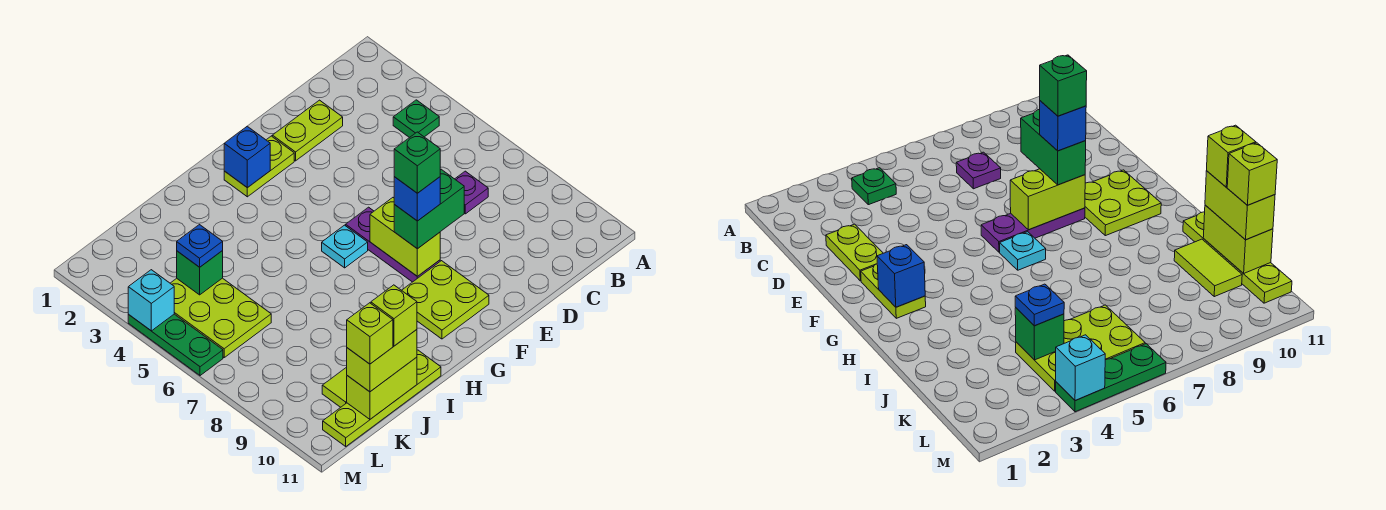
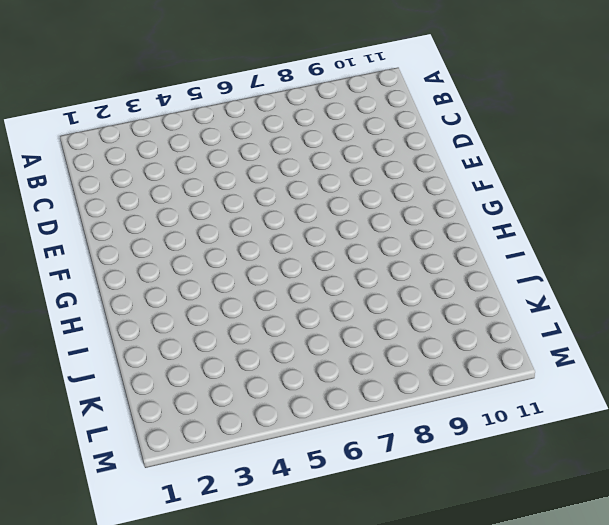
none -> green plate B4 level 1
none -> purple plate C7 level 1
none -> lime plate D2:E2 level 1

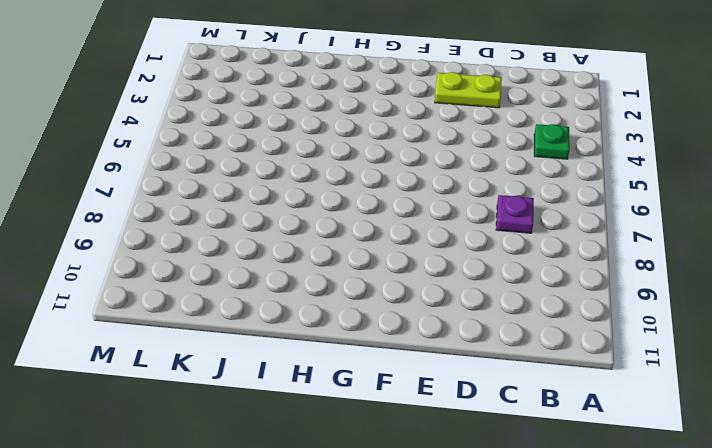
none -> lime plate F2:G2 level 1
none -> purple plate F6:F8 level 1
none -> lime plate F9:G10 level 1

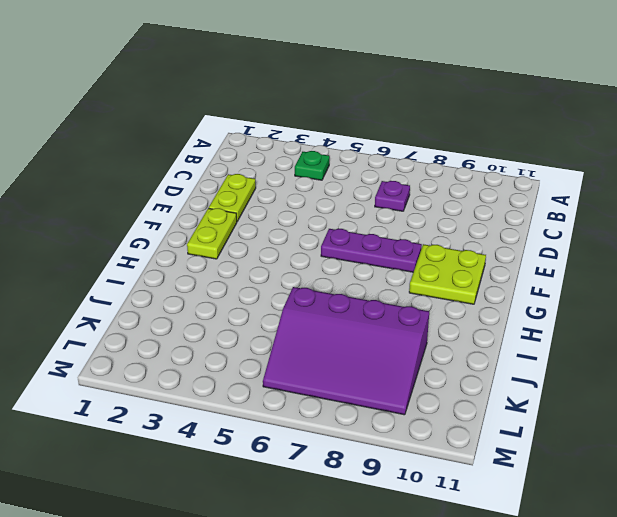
purple slope J6:L9 level 1 top J -> lime plate K4:L6 level 1
none -> cyan plate G6 level 1
none -> lime plate I11:L11 level 1
none -> lime tile J10:K10 level 1

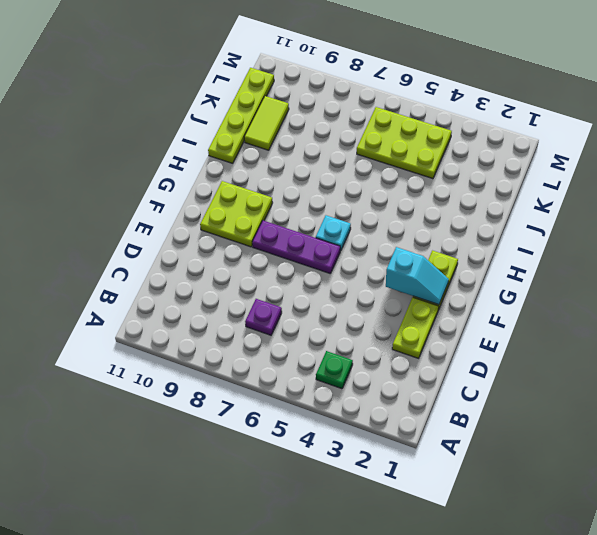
cyan slope F2:F3 level 2 top 3 -> none
none -> green plate M4:M6 level 1
none -> lime brick F7:F8 level 2
none -> blue brick G2 level 2

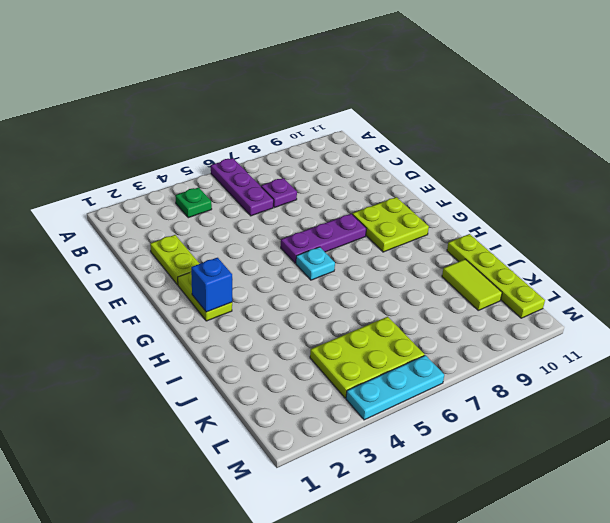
purple plate A6:C6 level 1 -> none
cyan plate M4:M6 level 1 -> green plate M4:M6 level 1
none -> lime brick F7:F8 level 2
none -> lime brick J11:K11 level 2
none -> green brick K4 level 2

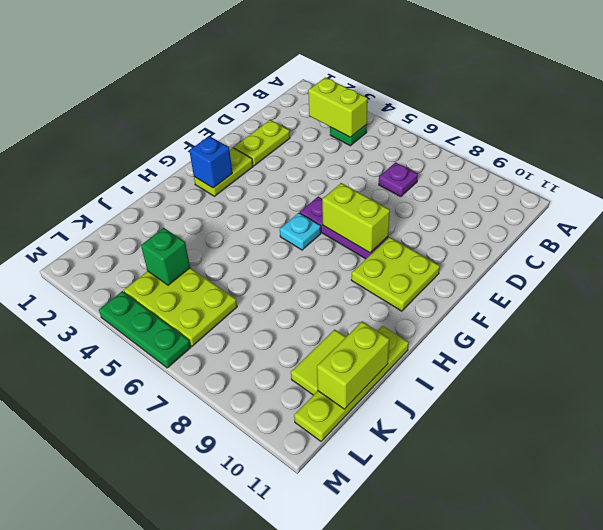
lime brick B3:B4 level 2 -> lime brick J11:K11 level 3
none -> cyan brick M4 level 2
none -> green brick E8:F8 level 3
none -> blue plate K4 level 3

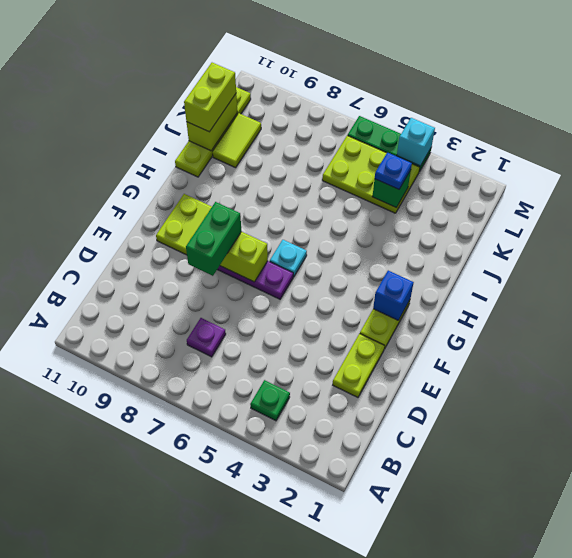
none -> blue brick F8 level 4
none -> lime brick J11 level 4
none -> lime brick K11 level 4

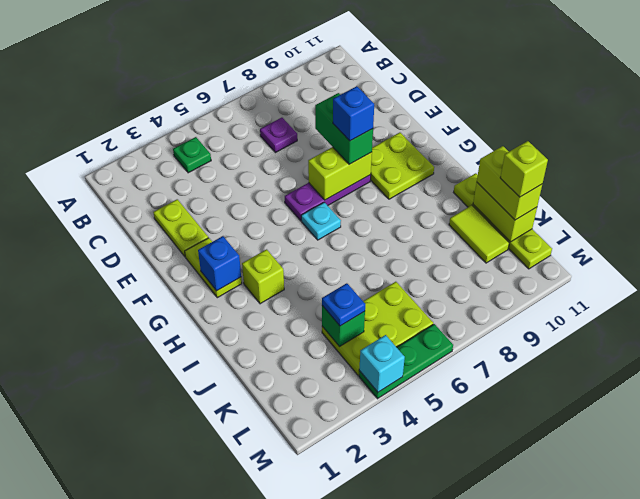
lime brick H3 level 1 -> lime brick J11 level 4
none -> green brick F8 level 5

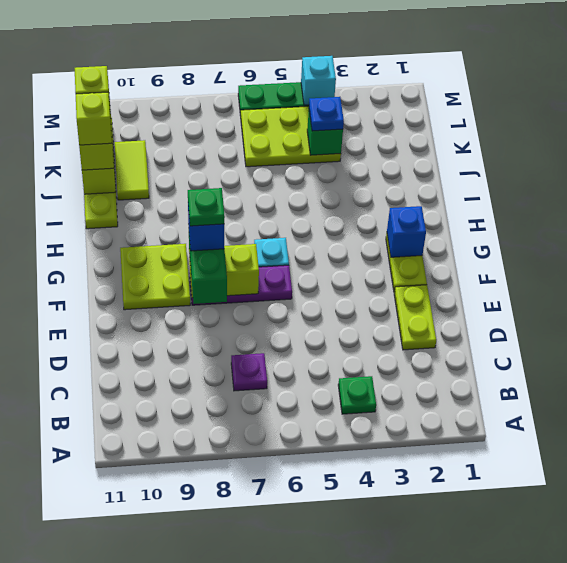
green plate F8 level 5 -> green brick F8 level 5

